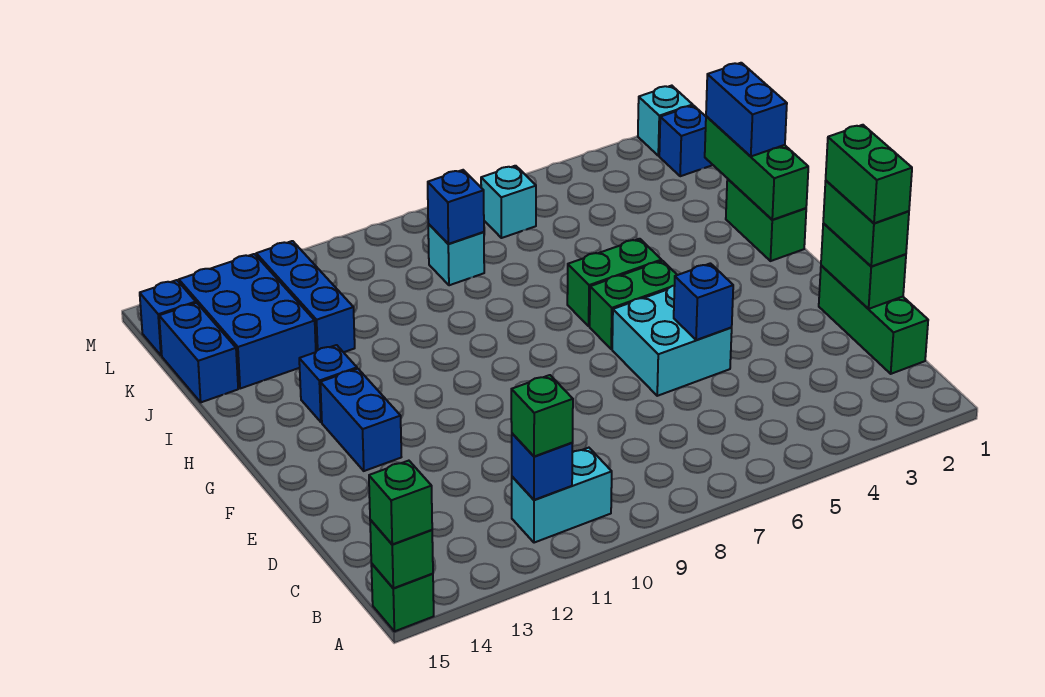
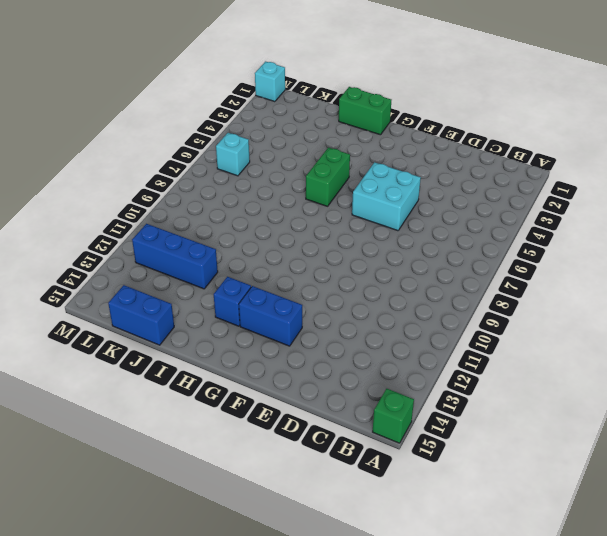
none -> cyan brick B10:B11 level 1
none -> green brick C1:E1 level 1
none -> green brick G5:G6 level 1

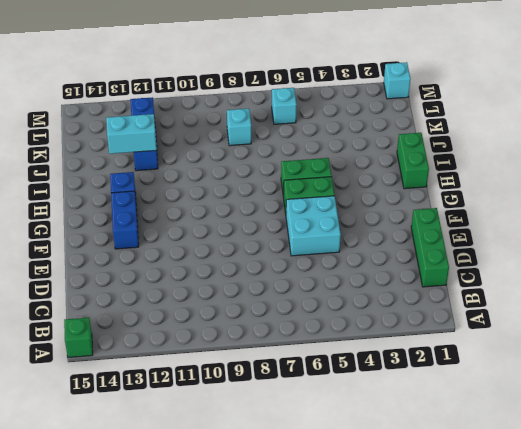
cyan brick J12:J13 level 2 -> cyan brick B10:B11 level 1
none -> blue brick J13:L14 level 1
none -> blue brick J15:K15 level 1
none -> blue brick L1 level 1

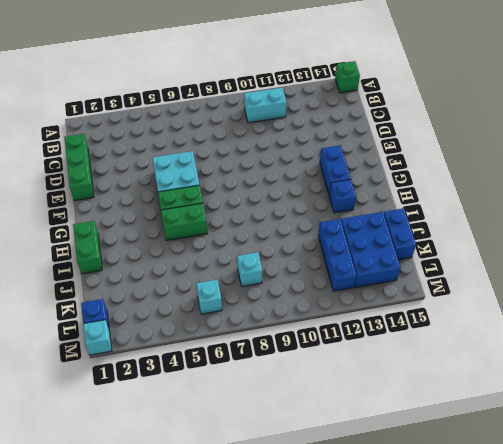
none -> blue brick L15 level 1
none -> green brick A15 level 2
none -> blue brick B11 level 2

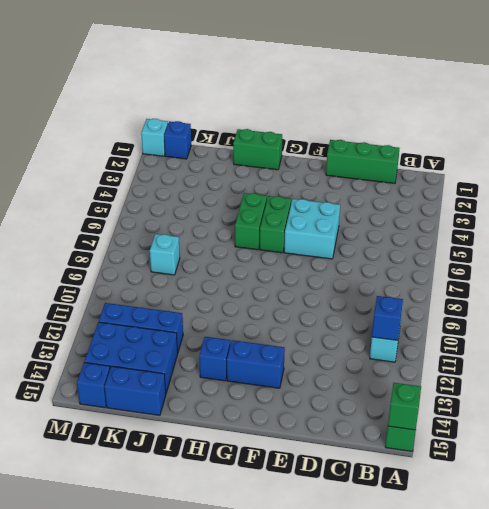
none -> cyan brick L6 level 1
none -> green brick D1:E1 level 2
none -> blue brick E5 level 2

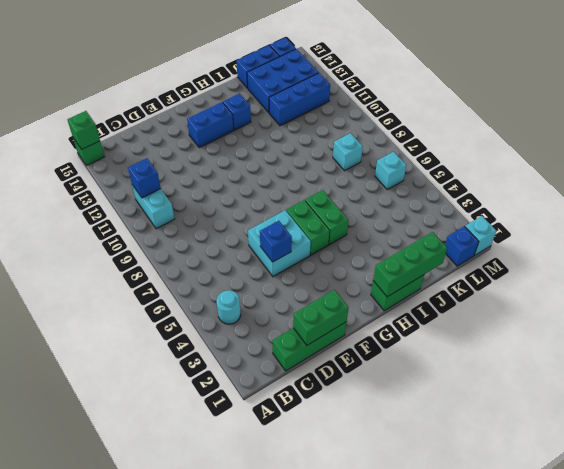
cyan round brick B4 level 1 -> none
none -> blue brick K8 level 2
none -> green brick A15 level 3
none -> green brick B11 level 3

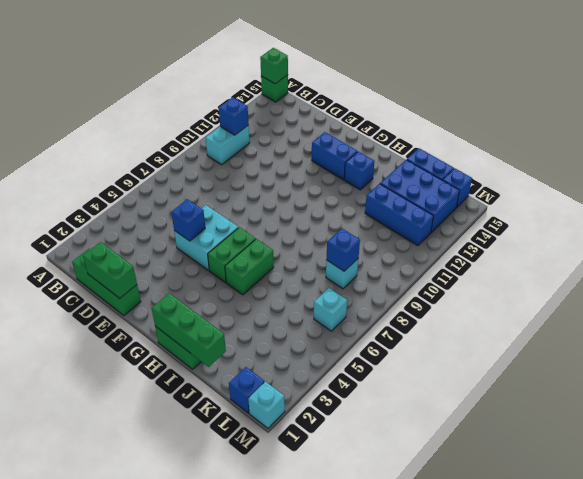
none -> green brick A15 level 3
none -> green brick B11 level 3
none -> green brick D1:E1 level 3

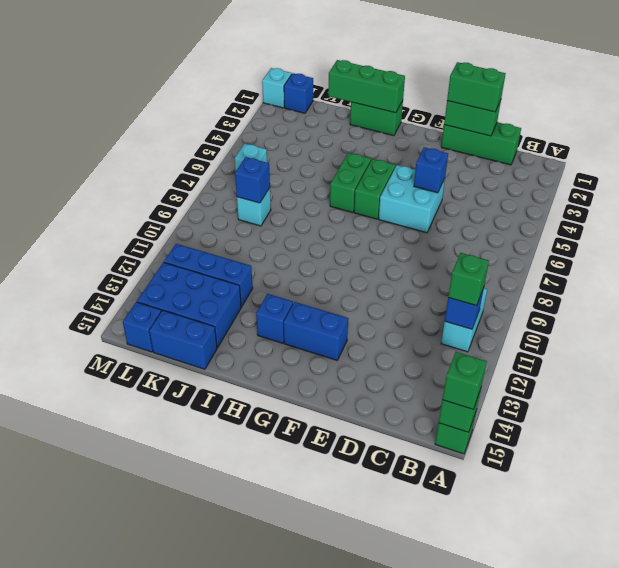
none -> blue brick I1:J1 level 3
none -> green brick D1:E1 level 4

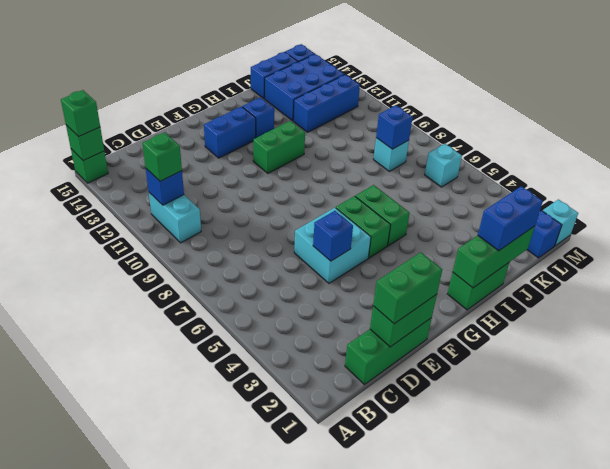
green brick G11:H11 level 1 -> green brick D1:E1 level 4

